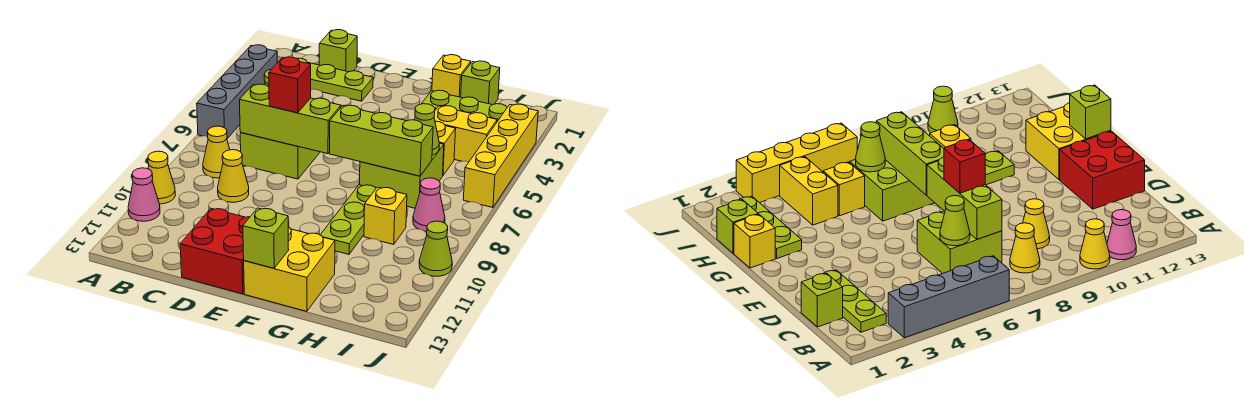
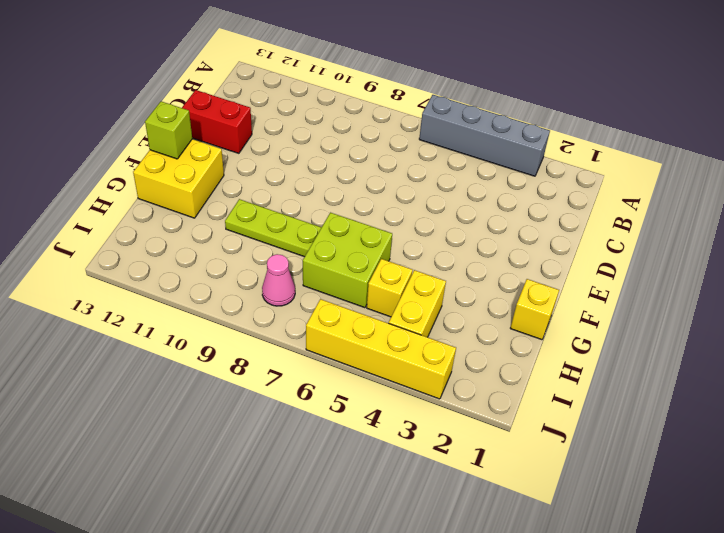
red brick D12:D13 level 1 -> red brick D12:E13 level 1
none -> yellow cone A10 level 1
none -> pink cone A11 level 1
none -> lime plate B2:D2 level 1

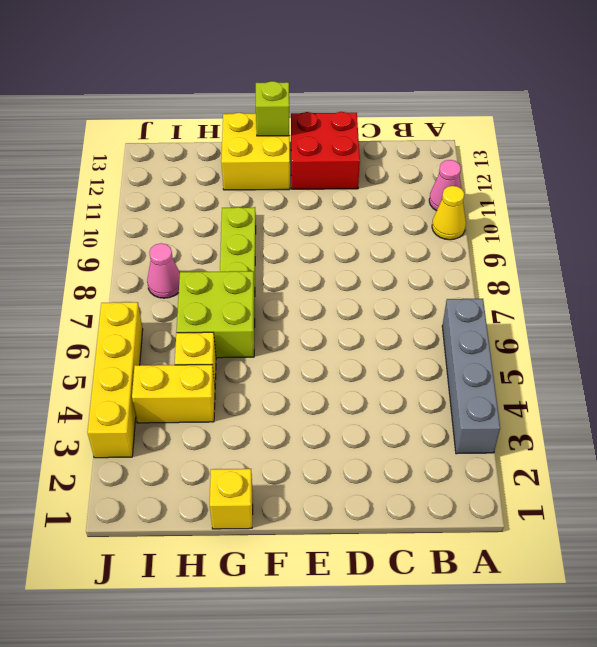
none -> lime plate B2:D2 level 1
none -> yellow cone B8 level 1
none -> lime brick C1 level 1

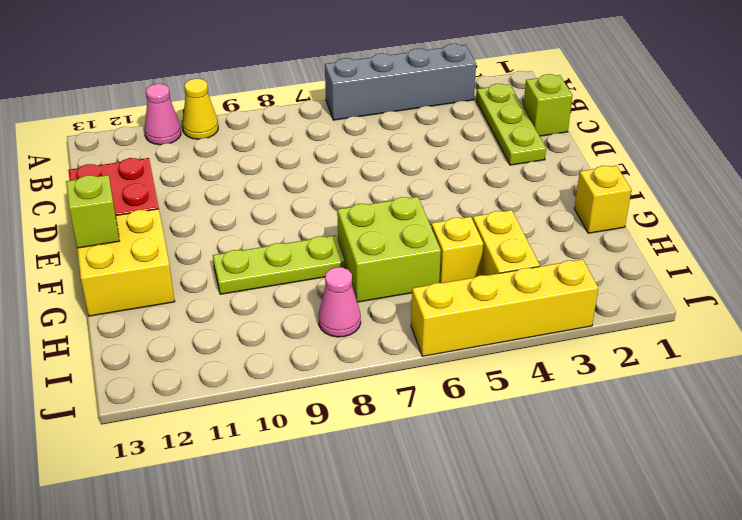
none -> yellow cone B8 level 1
none -> lime brick C6:D7 level 1
none -> yellow cone C9 level 1

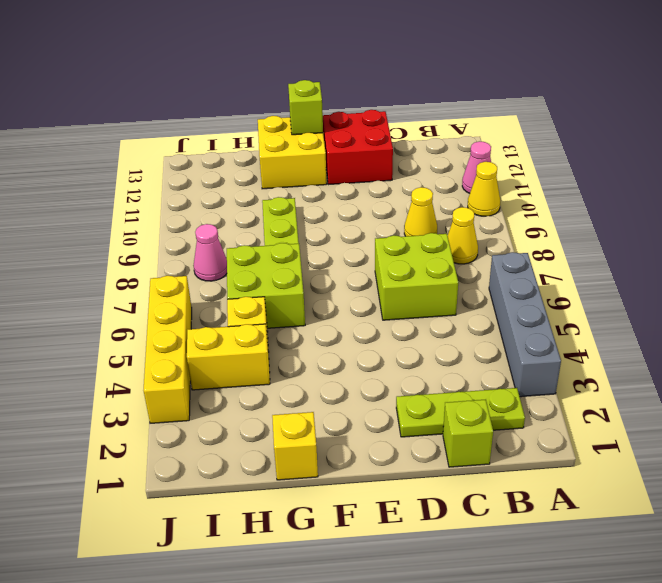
none -> lime plate G2:I2 level 1
none -> lime brick H1 level 1
none -> yellow brick H9 level 1

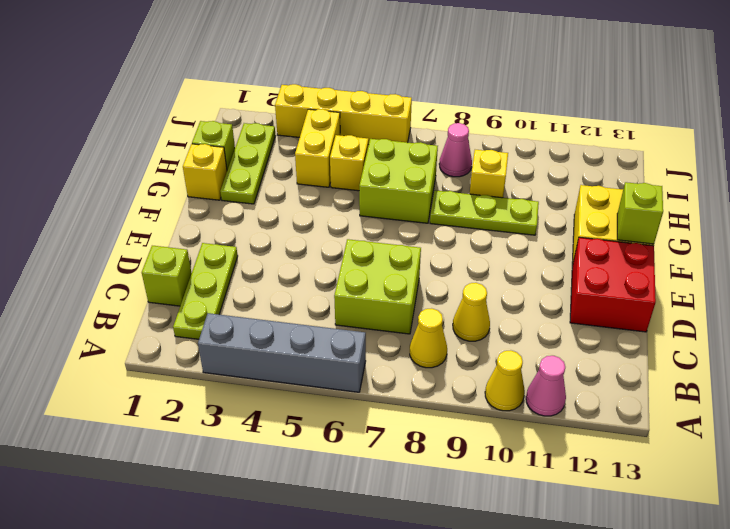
none -> lime cone J10 level 1
none -> lime cone C6 level 2
none -> lime brick C7:E7 level 2

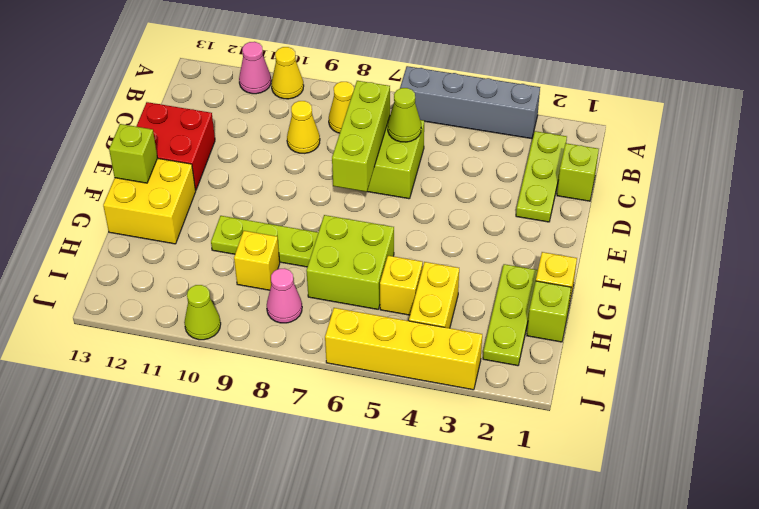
none -> lime brick F7:H7 level 2
none -> lime cone H6 level 2
none -> red brick D7 level 3

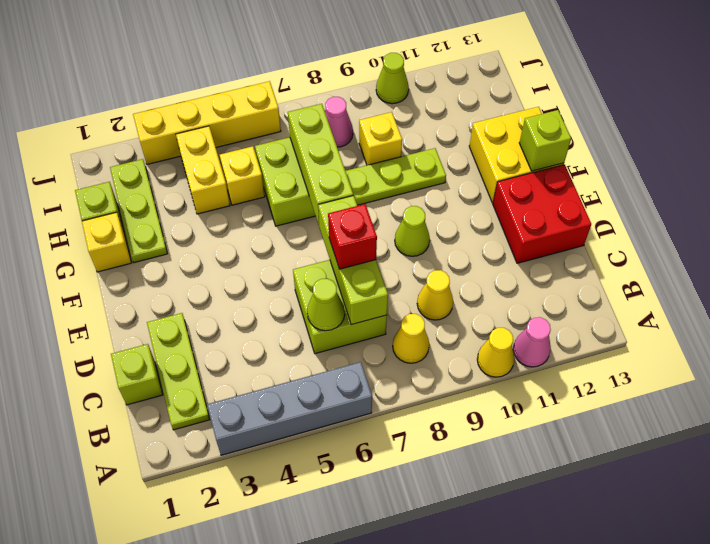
lime cone E9 level 1 -> lime cone H6 level 2

